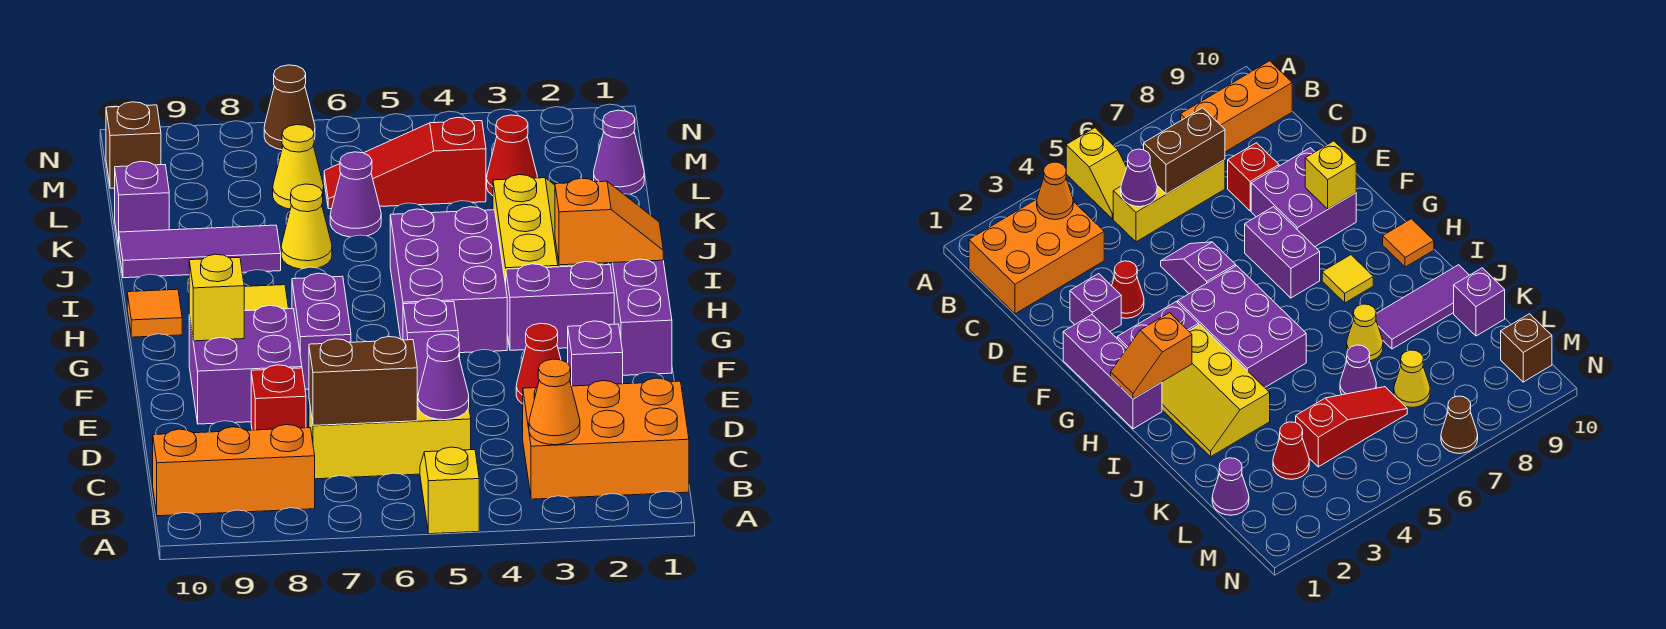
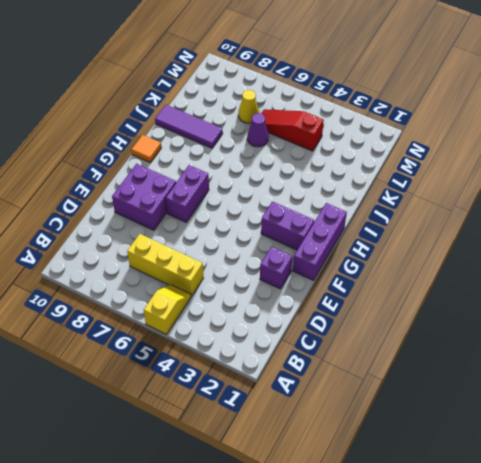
none -> orange brick B1:C3 level 1
none -> orange brick B8:B10 level 1
none -> red brick D8 level 1
none -> red cone E3 level 1

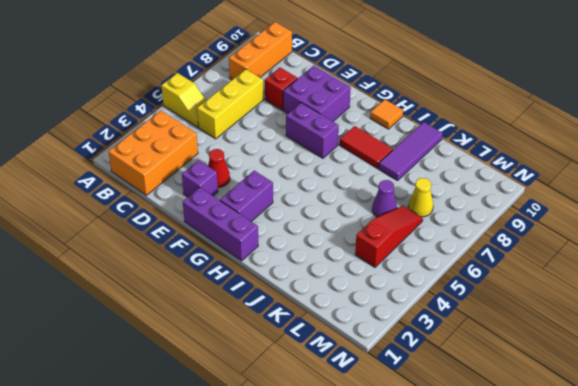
red tile H8:I8 level 1 -> yellow tile H8 level 1
none -> purple slope E5:F5 level 1 top F
none -> purple brick G4:I5 level 1
none -> yellow slope H2:J3 level 1 top 3
none -> yellow cone J7 level 1

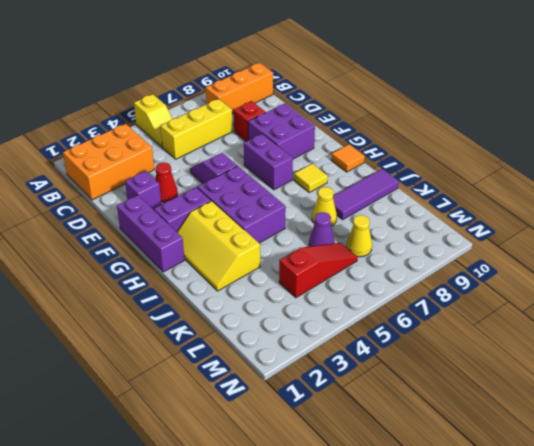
none -> purple brick K10 level 1
none -> purple cone L1 level 1
none -> red cone L3 level 1
none -> brown brick M10 level 1

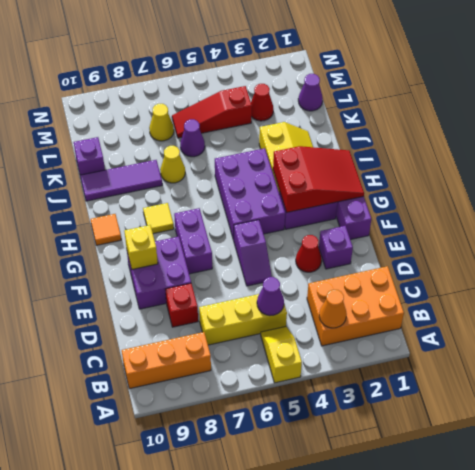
red slope G1:H3 level 2 top 3 -> orange slope H1:H2 level 2 top 2
none -> brown brick M10 level 1
none -> brown cone N7 level 1
none -> brown brick C6:C7 level 2

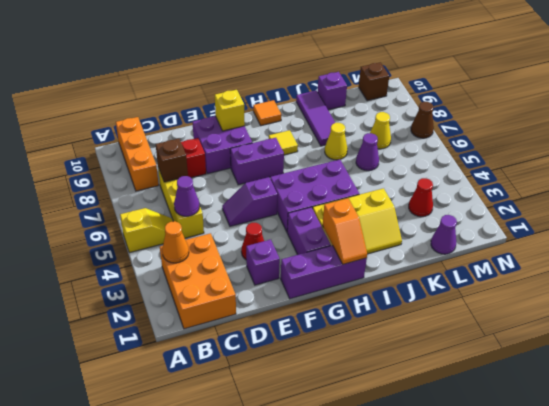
brown brick C7 level 2 -> brown brick C6:C7 level 2
none -> red slope L4:L6 level 1 top 4

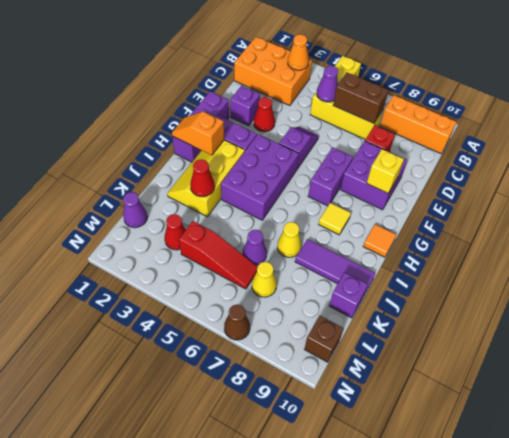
red cone J3 level 2 -> none

